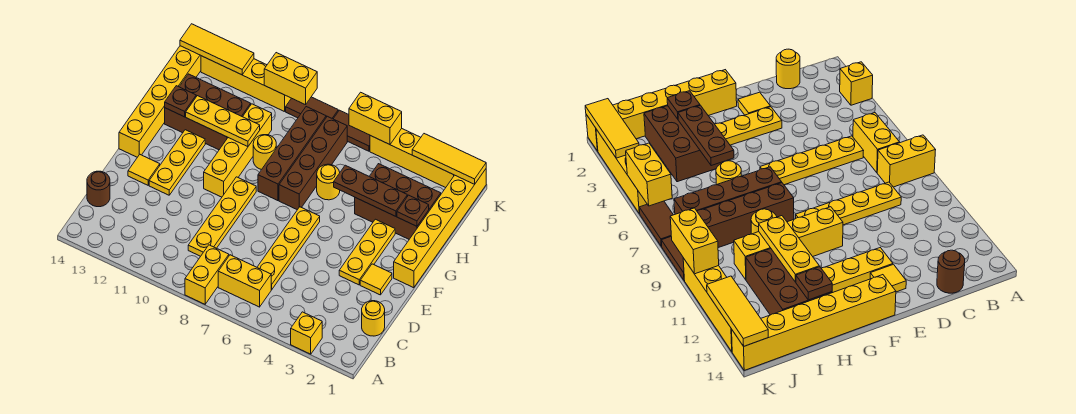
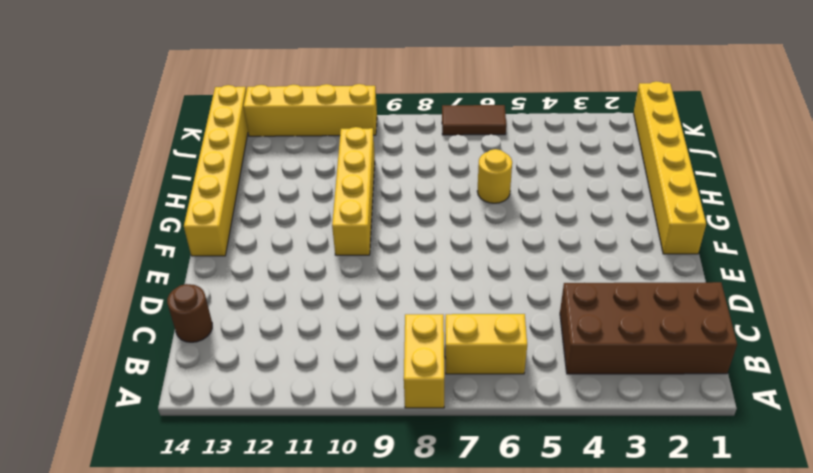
brown brick B1:C4 level 1 -> yellow round brick C1 level 1
none -> yellow brick A3 level 1
none -> yellow plate C6:F6 level 1
none -> yellow plate C9:F9 level 1
none -> yellow tile E2 level 1

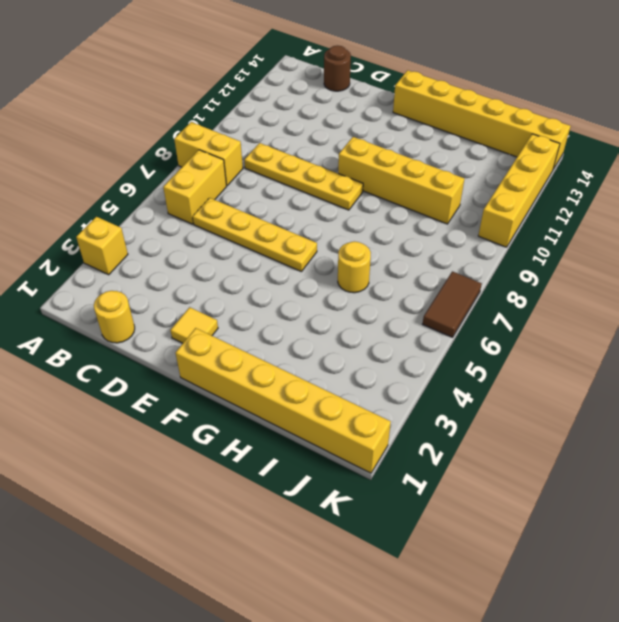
none -> yellow plate E3:G3 level 1
none -> yellow plate E12:G12 level 1
none -> yellow tile E13 level 1
none -> brown brick G7:J7 level 1

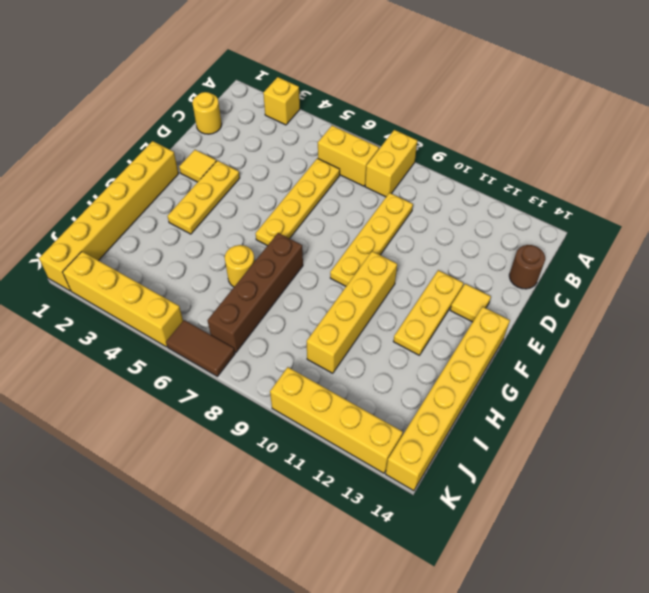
none -> brown brick G8:J8 level 1
none -> brown brick H2:I4 level 1
none -> yellow round brick H9 level 1
none -> brown brick H11:I13 level 1

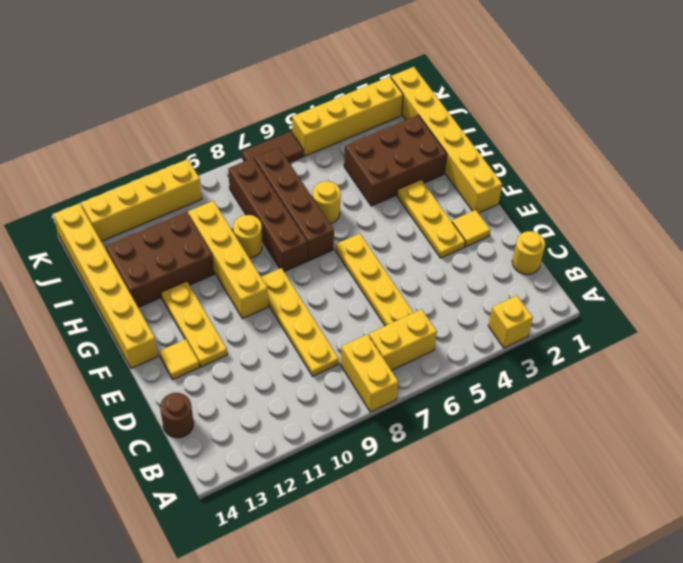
none -> brown tile K8:K9 level 1
none -> brown plate H2 level 2
none -> brown plate H3:H5 level 2
none -> yellow plate H10:H12 level 2

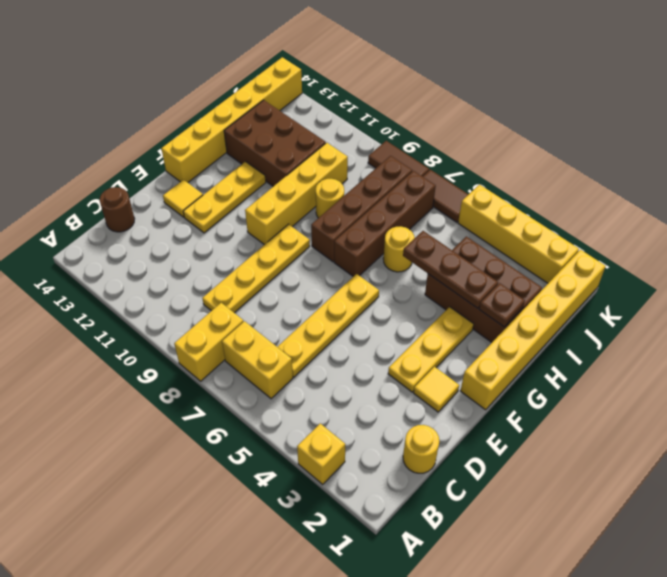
none -> yellow brick K10:K13 level 1
none -> yellow plate H10:H12 level 2
none -> brown plate H13 level 2
none -> yellow tile K1:K3 level 2

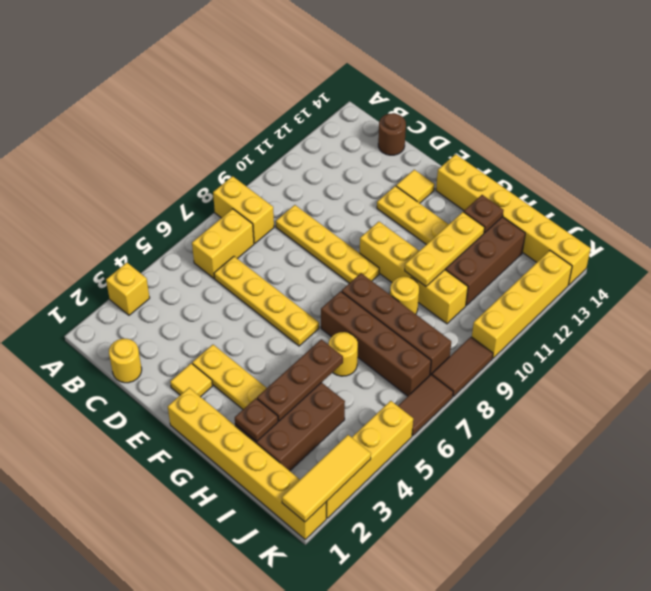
none -> yellow brick K5:K6 level 2
none -> yellow brick K9:K10 level 2
none -> yellow tile K12:K14 level 2

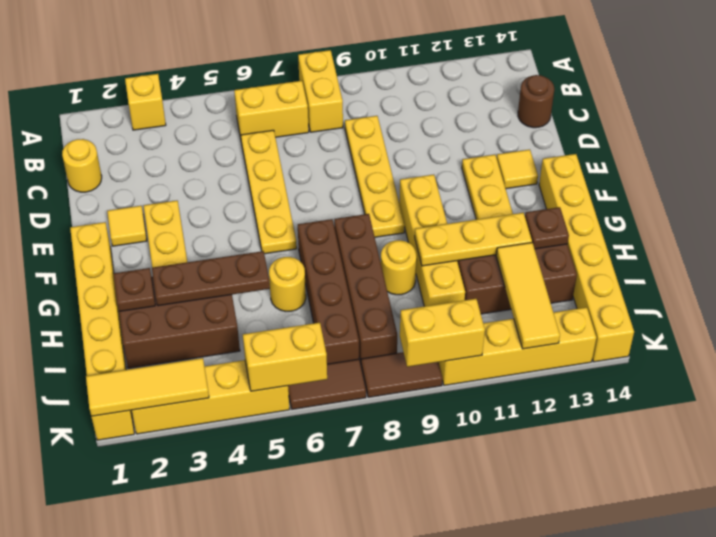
yellow tile I12:K12 level 2 -> yellow tile K12:K14 level 2

